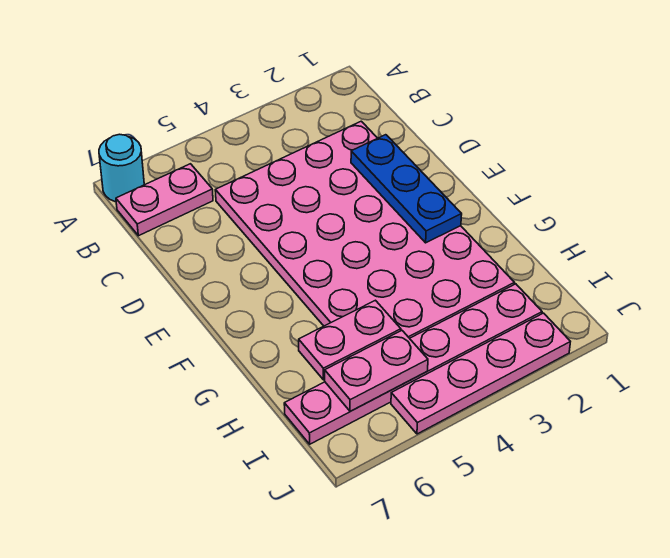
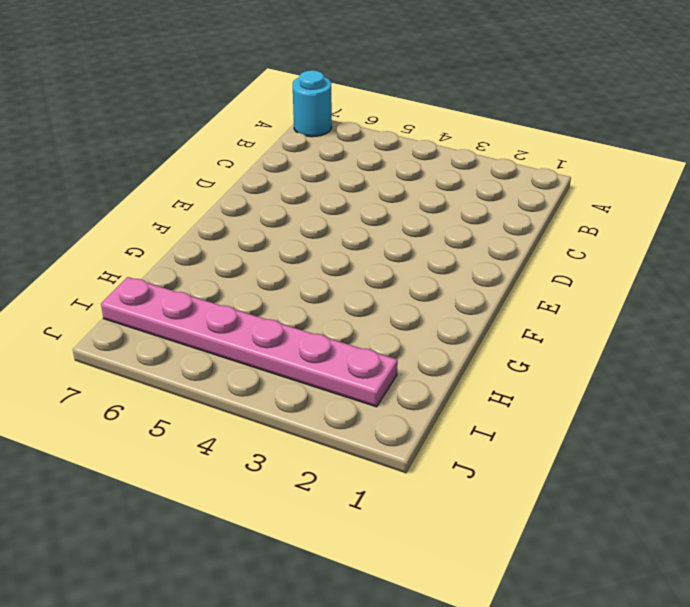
none -> pink plate B6:B7 level 1
none -> pink plate C2:H5 level 1

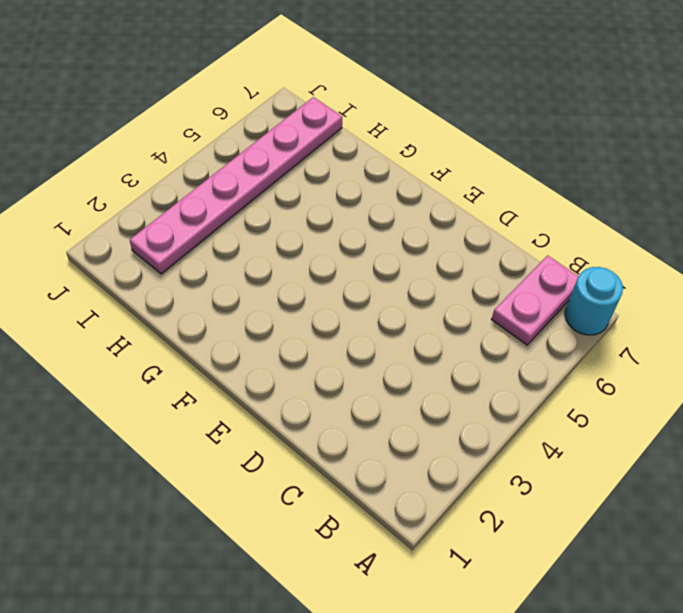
none -> pink plate C2:H5 level 1
none -> pink plate J2:J5 level 1

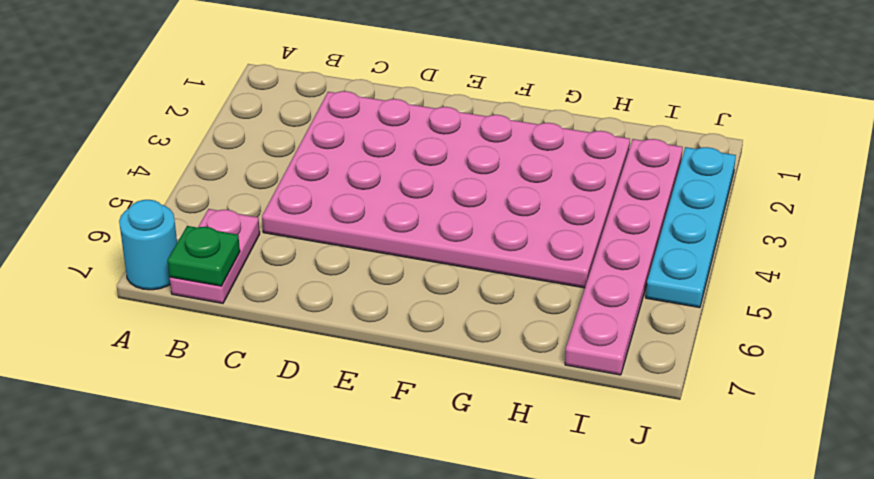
green plate B7 level 2 -> none
cyan plate J2:J5 level 1 -> pink plate J2:J5 level 1
none -> blue plate D2:F2 level 2
none -> pink plate H5:H6 level 2

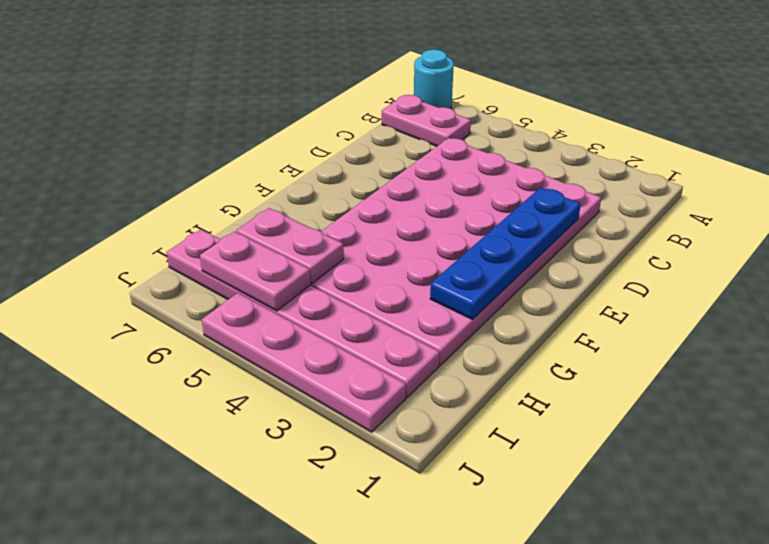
blue plate D2:G2 level 2 -> blue plate D2:F2 level 2

